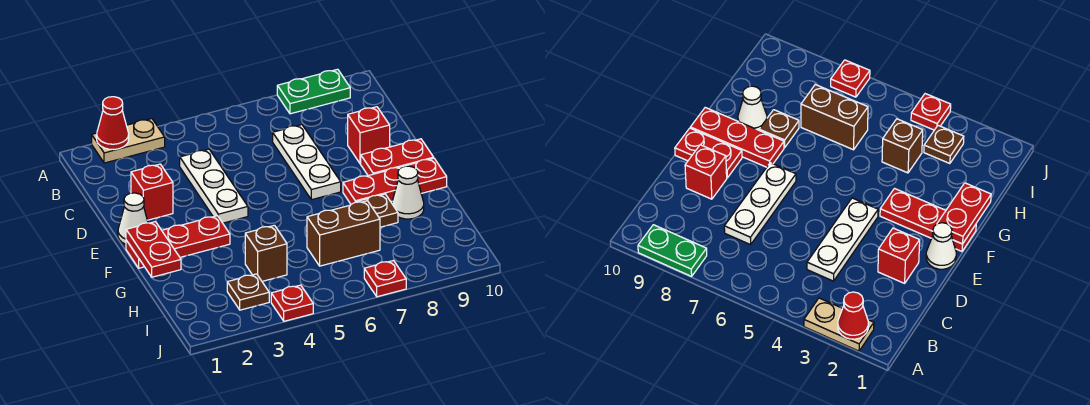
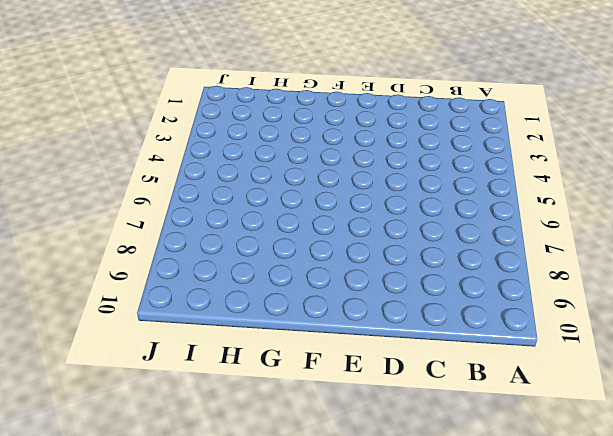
none -> tan plate A2:A3 level 1
none -> green plate A8:A9 level 1
none -> white plate C4:E4 level 1

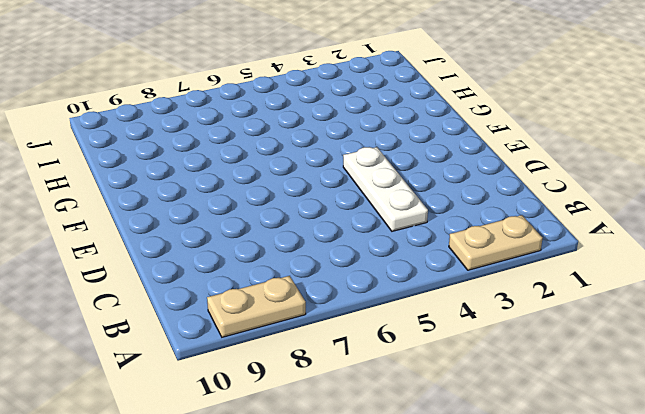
tan plate A8:A9 level 1 -> green plate A8:A9 level 1
none -> white plate C7:E7 level 1
none -> red brick D2 level 1
none -> red brick D9 level 1

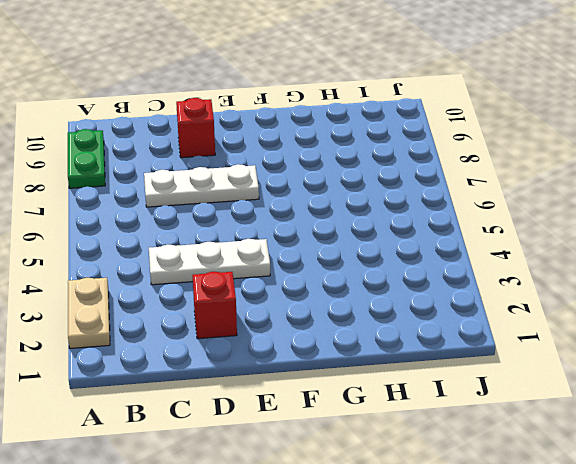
none -> white cone E1 level 1
none -> red plate E9:E10 level 1
none -> red plate F1:F3 level 1

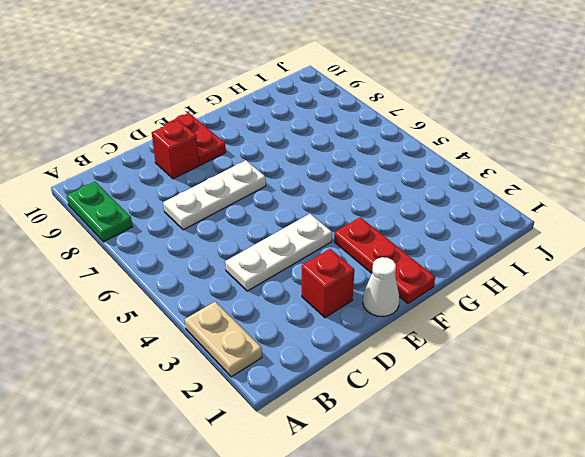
none -> red plate F8:F10 level 1
none -> brown plate G8 level 1
none -> white cone G9 level 1

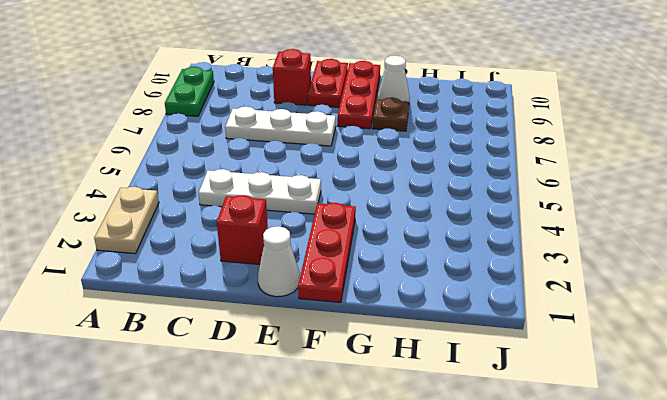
none -> brown brick H4 level 1
none -> brown brick H6:H7 level 1
none -> brown plate I3 level 1

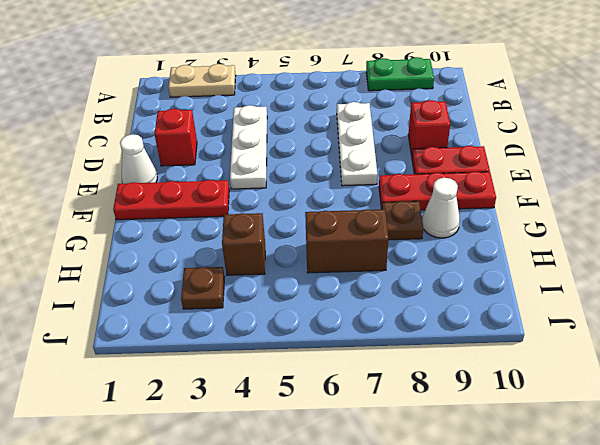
none -> red plate J4 level 1
none -> red plate J7 level 1
none -> red cone A2 level 2

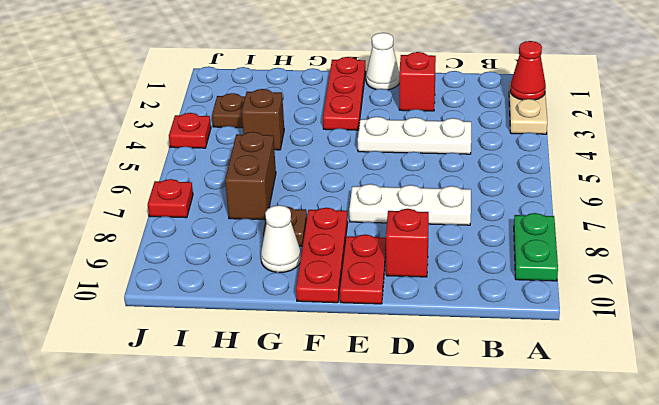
none -> red plate F1:G1 level 2

